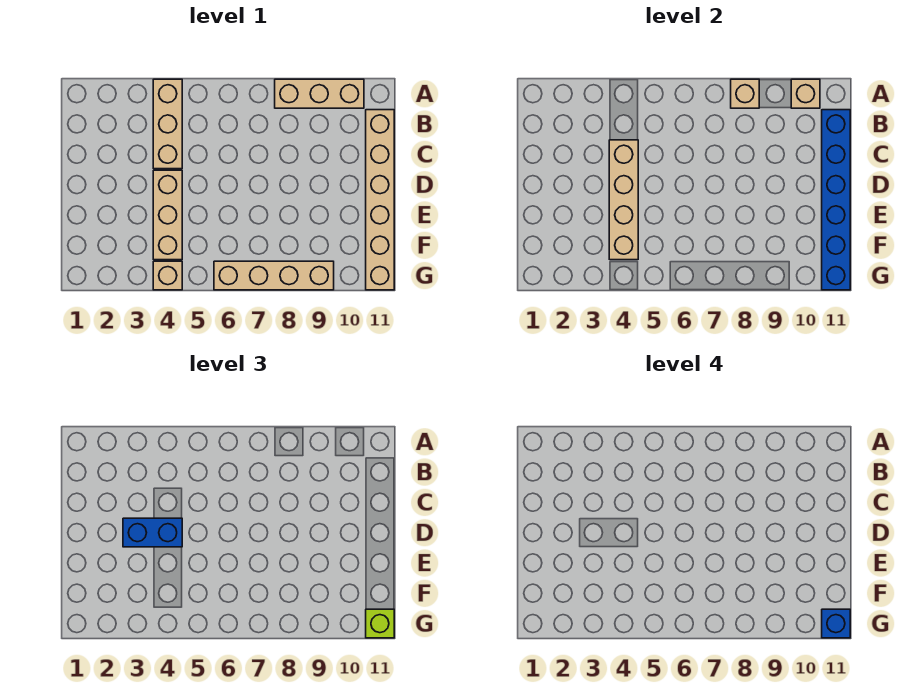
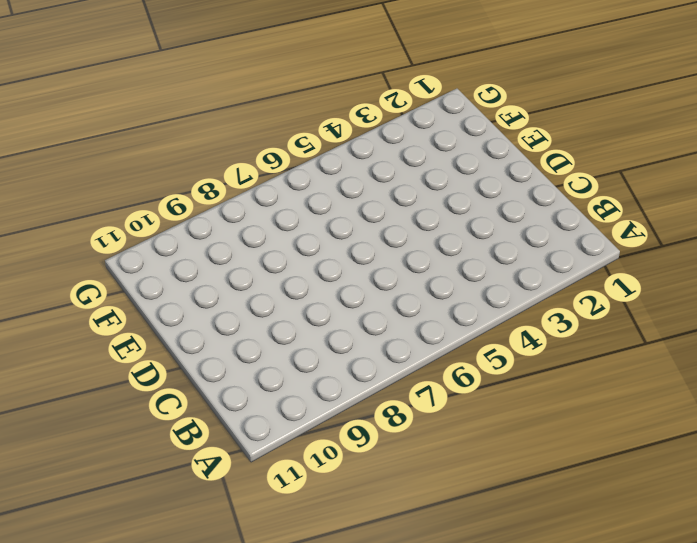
none -> tan brick A4:C4 level 1
none -> tan brick A8:A10 level 1
none -> tan brick B11:G11 level 1

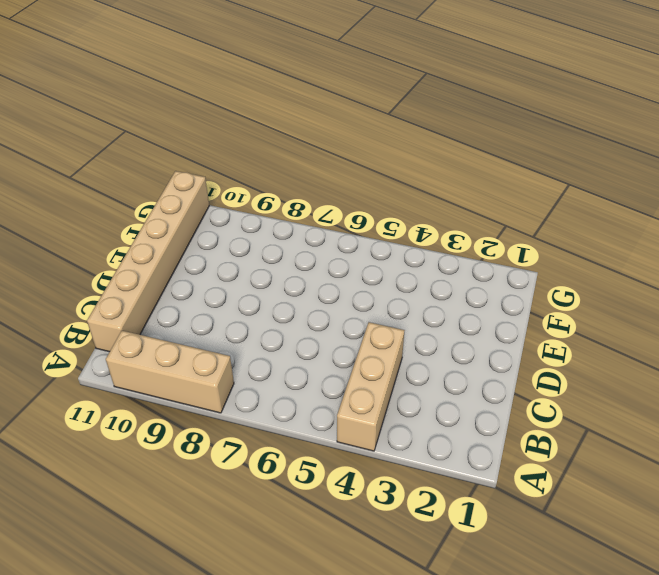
none -> tan brick D4:F4 level 1
none -> tan brick G4 level 1
none -> tan brick G6:G9 level 1

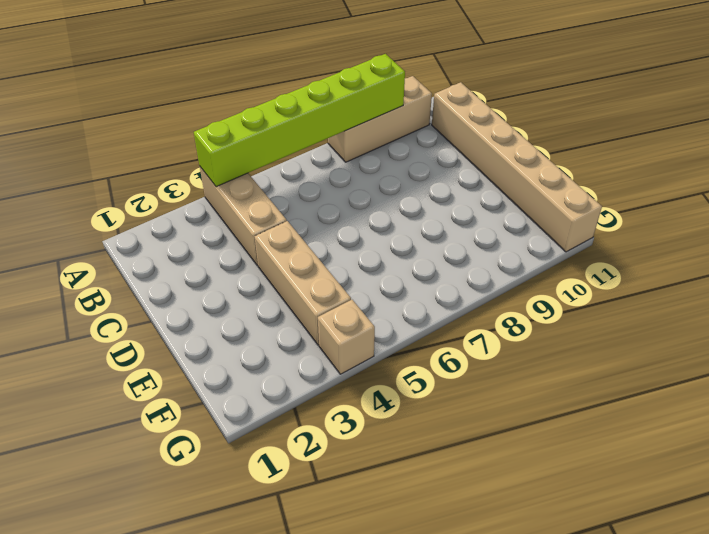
lime brick A4:A9 level 2 -> tan brick A8 level 2
none -> tan brick G6:G9 level 1
none -> tan brick A10 level 2
none -> blue brick B11:G11 level 2

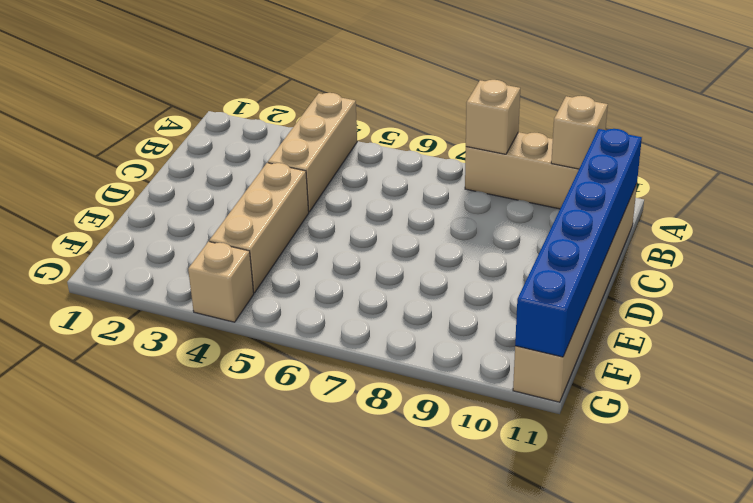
none -> tan brick G6:G9 level 1
none -> tan brick C4:F4 level 2
none -> blue brick D3:D4 level 3

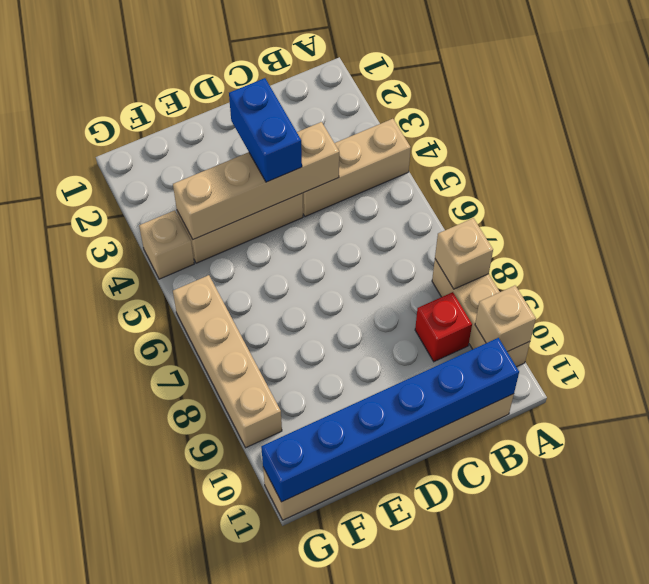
red brick B9 level 1 -> none
none -> lime brick G11 level 3
none -> blue brick G11 level 4

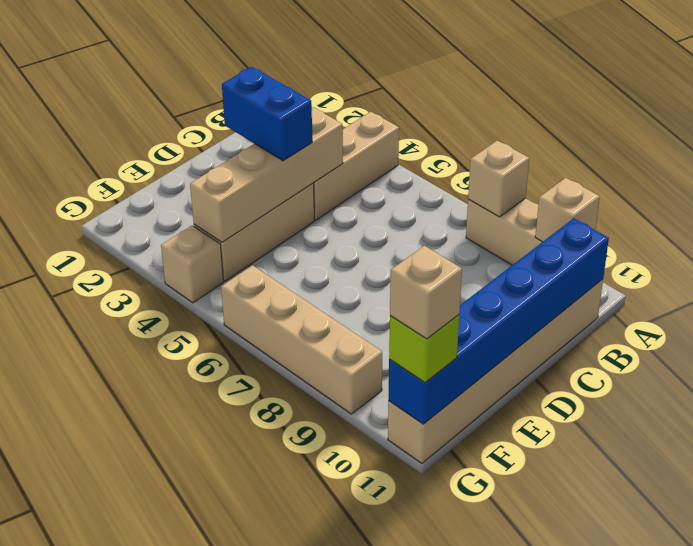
tan brick G11 level 4 -> blue brick G11 level 4

